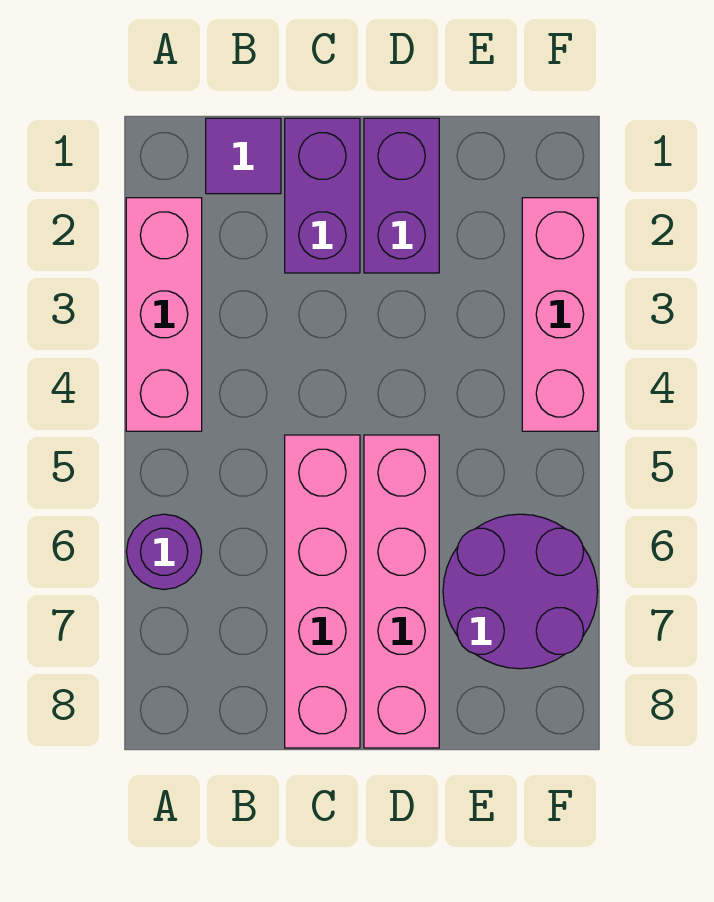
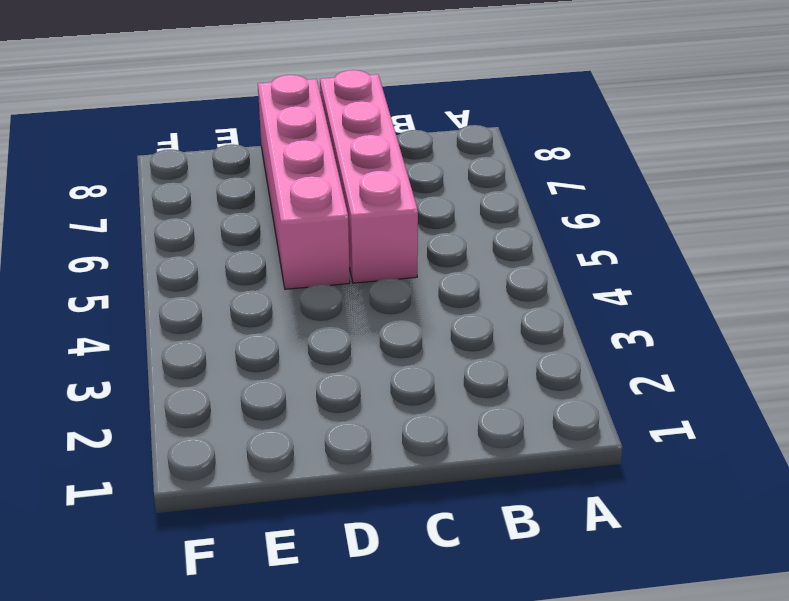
none -> pink brick A2:A4 level 1
none -> purple round brick A6 level 1

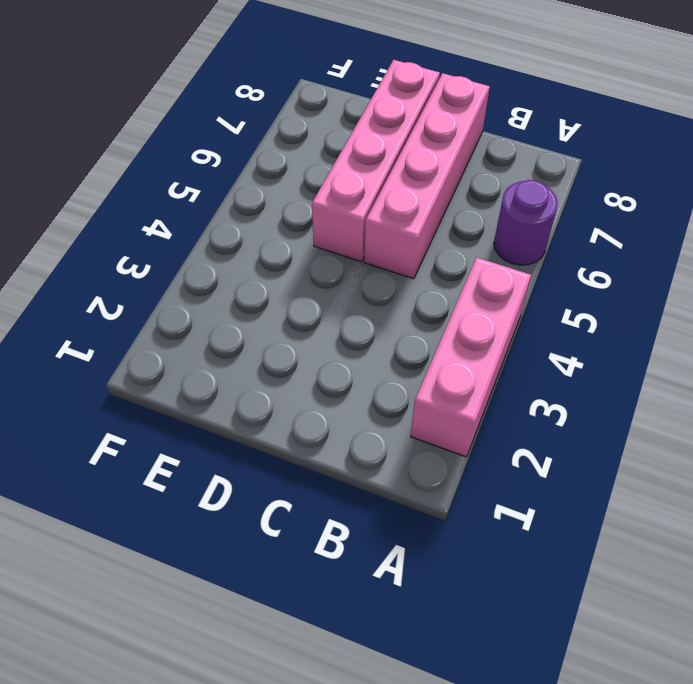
none -> purple tile B1 level 1
none -> purple brick C1:C2 level 1

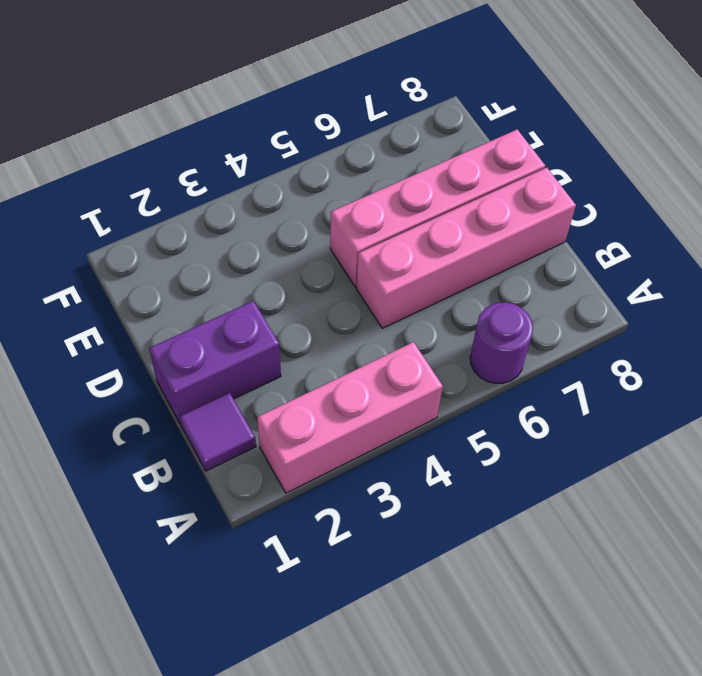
none -> purple brick D1:D2 level 1
none -> purple round brick E6:F7 level 1

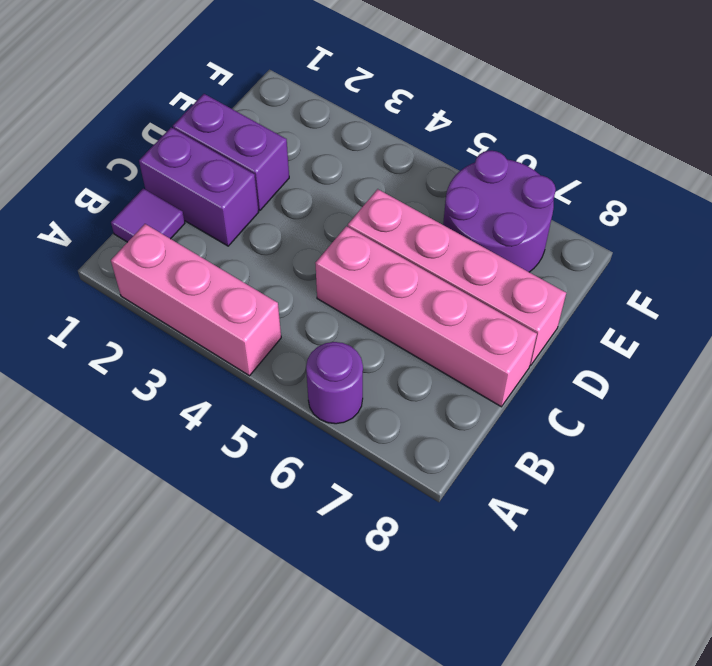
none -> pink brick F2:F4 level 1

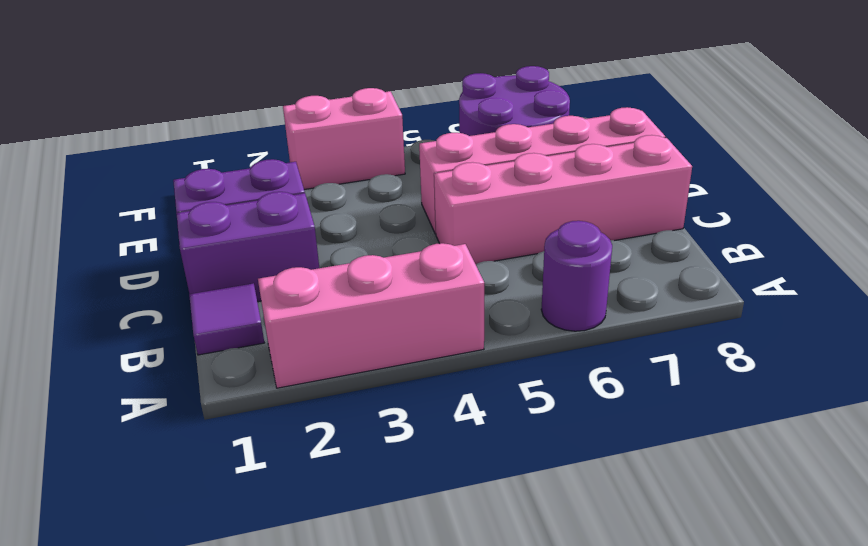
pink brick F3:F4 level 1 -> pink brick F2:F4 level 1

